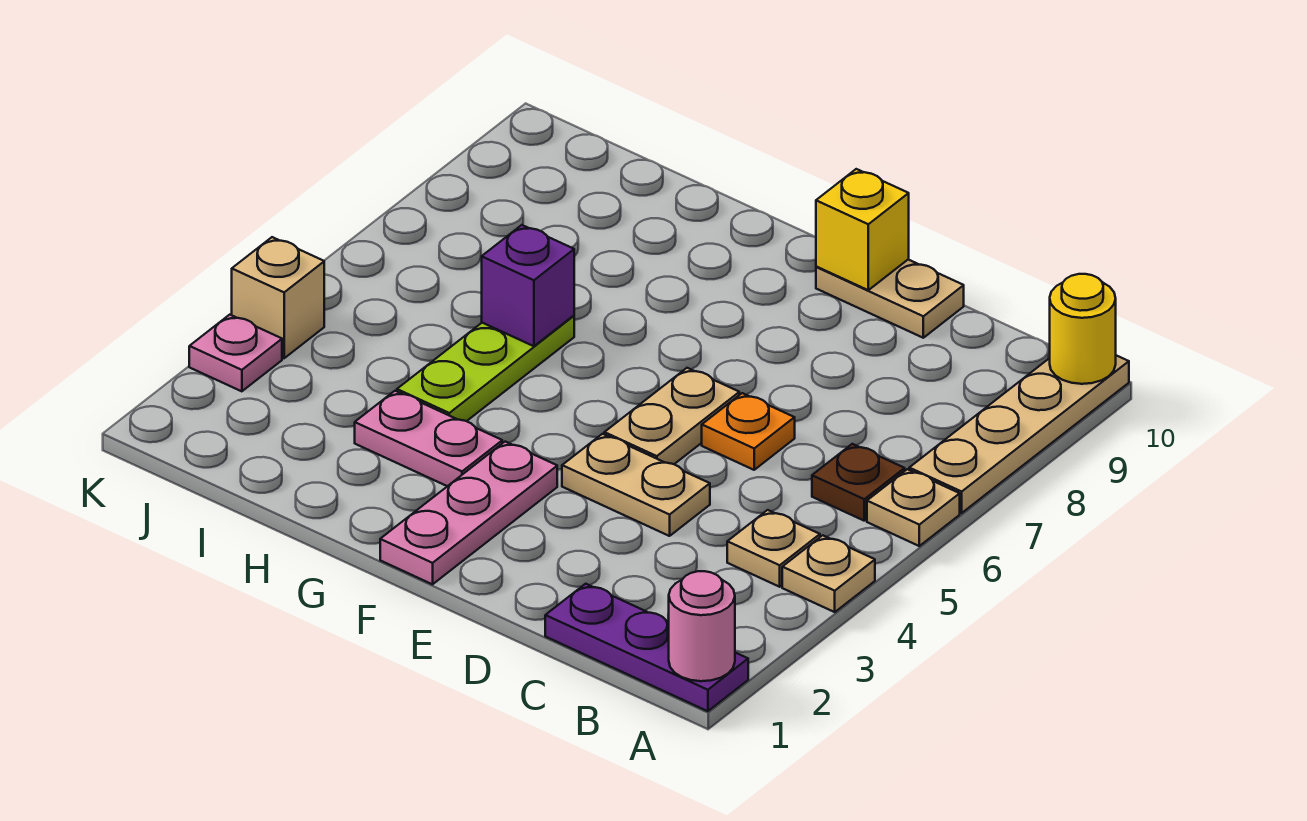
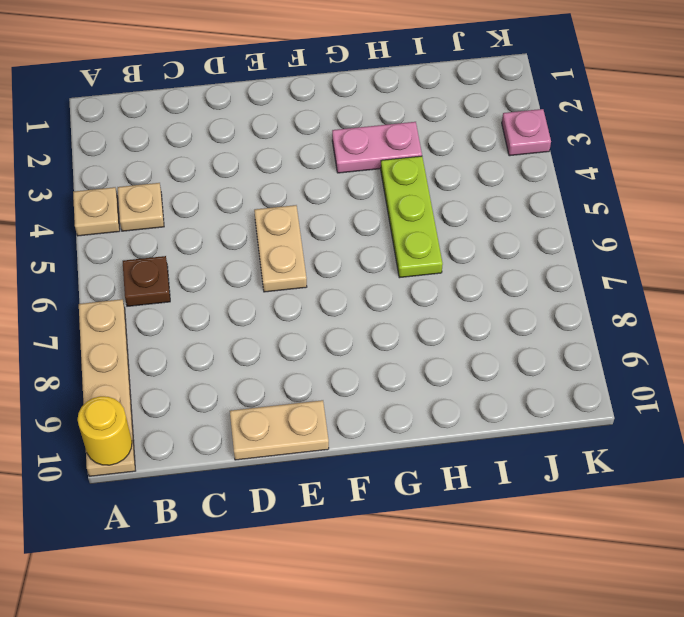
none -> purple plate A1:C1 level 1
none -> tan plate A6 level 1
none -> tan plate D4:E4 level 1

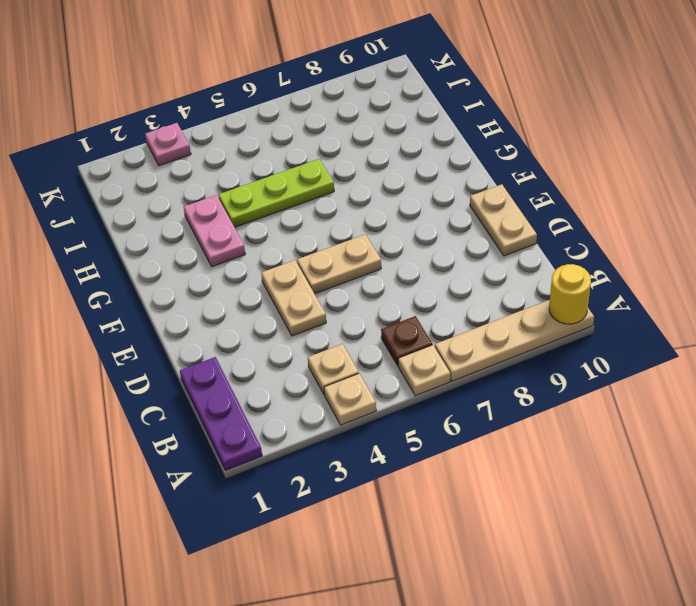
none -> orange plate D6 level 1
none -> pink plate F1:F3 level 1
none -> tan brick K4 level 1

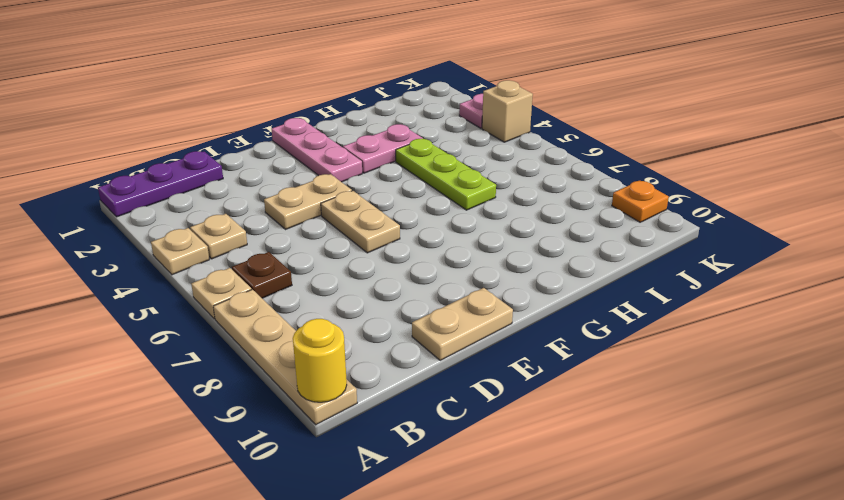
orange plate K9 level 1 -> orange plate D6 level 1
none -> pink round brick A1 level 2
none -> yellow brick E10 level 2
none -> purple brick H6 level 2

